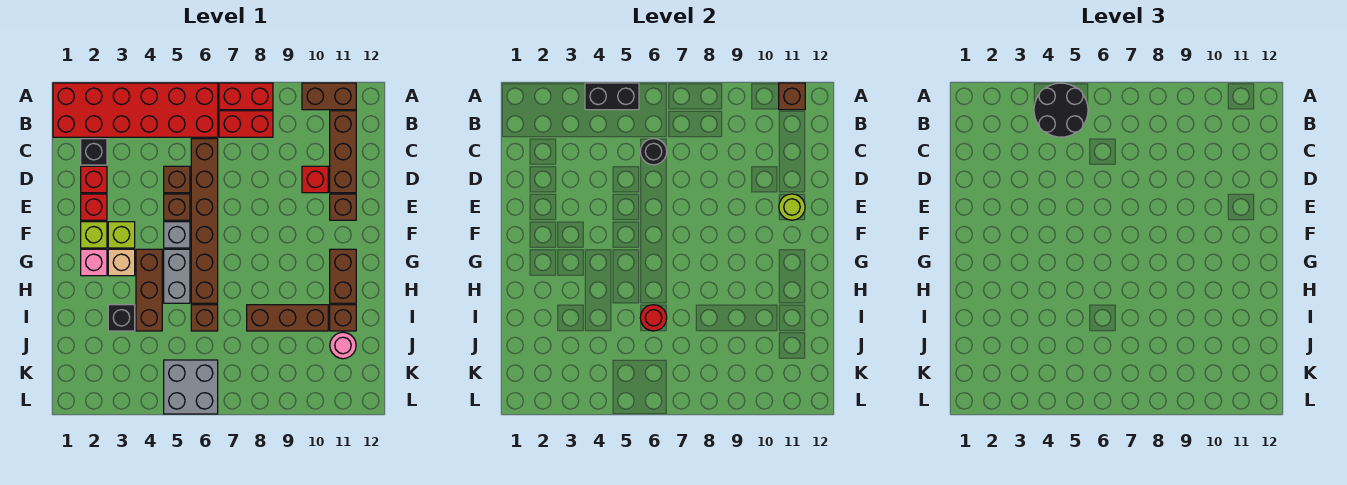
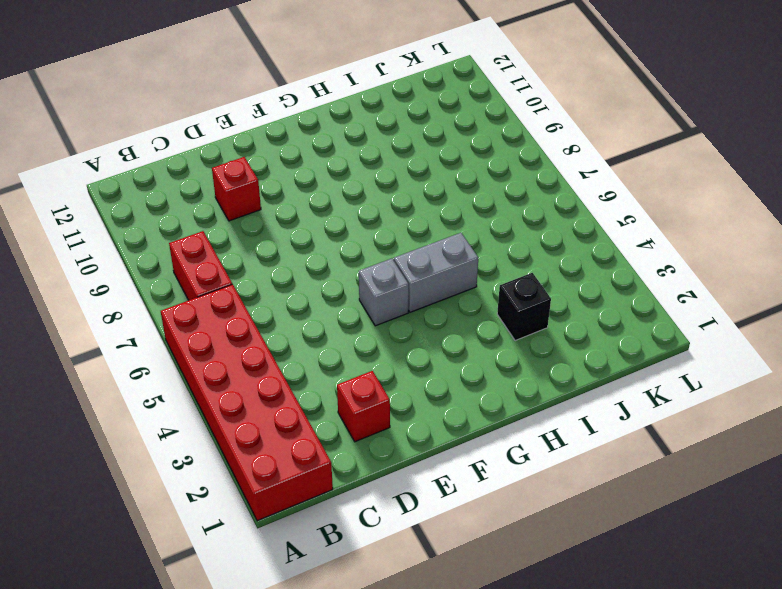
none -> red brick A7:A8 level 1
none -> brown brick A10:A11 level 1
none -> brown brick B11:D11 level 1
none -> black brick C2 level 1

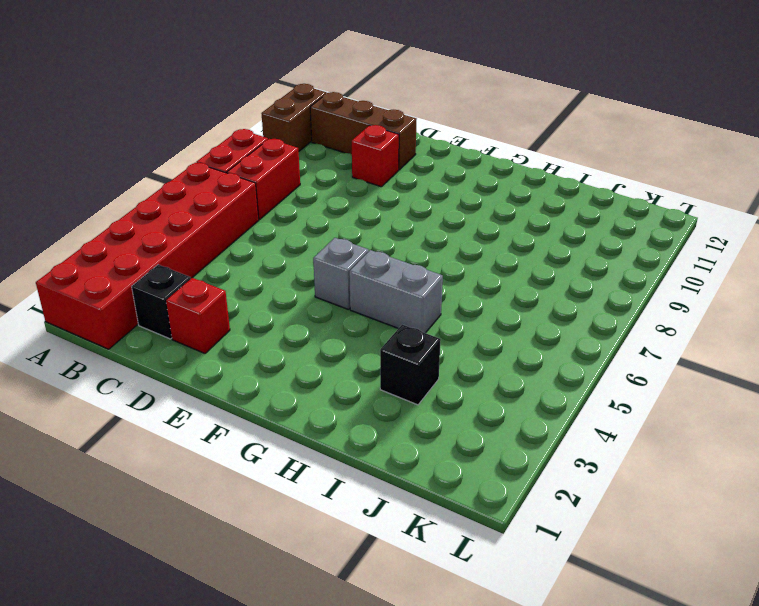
none -> brown brick C6:H6 level 1
none -> brown brick D5 level 1
none -> red brick E2 level 1
none -> brown brick E5 level 1

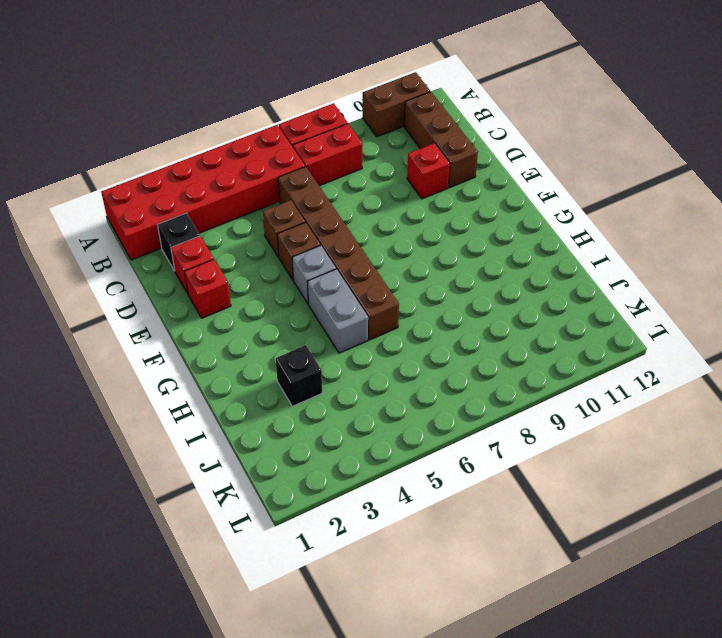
none -> brown brick E11 level 1
none -> lime brick F2 level 1
none -> lime brick F3 level 1
none -> pink brick G2 level 1

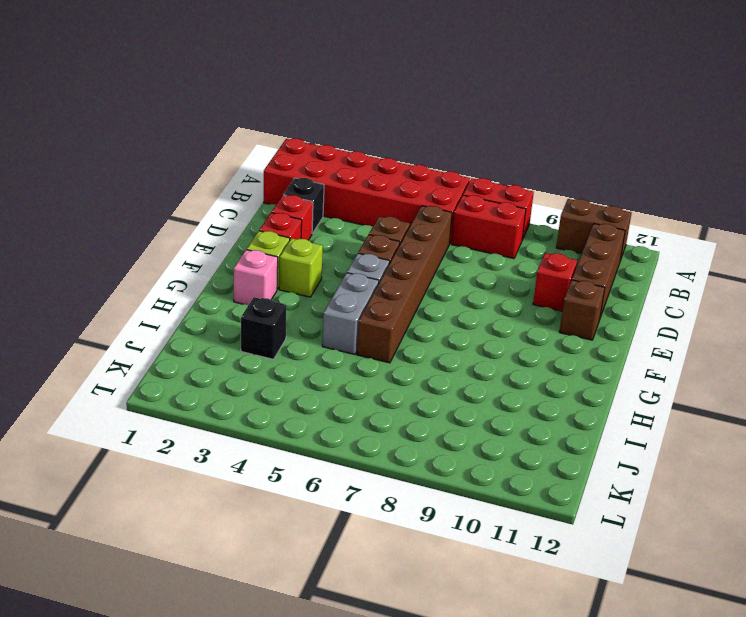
none -> tan brick G3 level 1
none -> brown brick G4:I4 level 1
none -> brown brick G11:H11 level 1
none -> brown brick I6 level 1

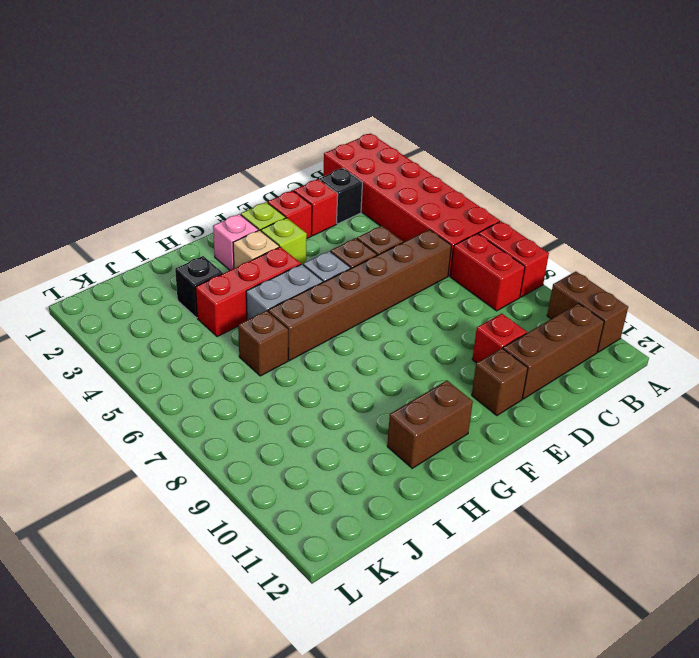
red brick G4:I4 level 1 -> brown brick G4:I4 level 1
none -> brown brick I8:I10 level 1
none -> brown brick I11 level 1
none -> pink round brick J11 level 1
none -> grey brick K5:L6 level 1

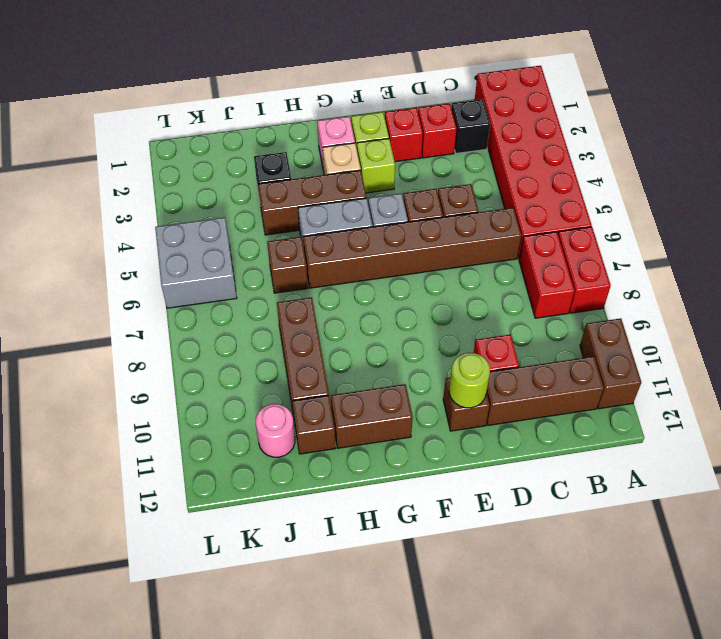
none -> black brick A4:A5 level 2
none -> brown brick A11 level 2
none -> black round brick C6 level 2
none -> red round brick I6 level 2

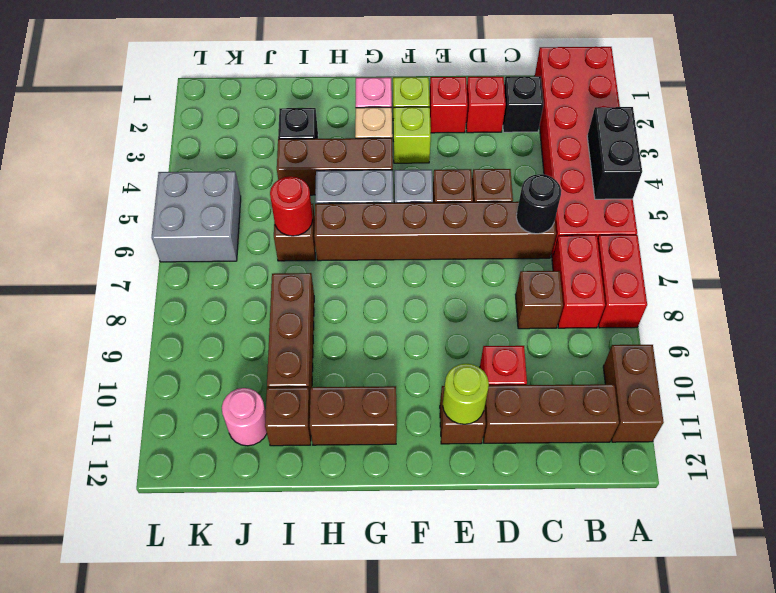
brown brick C8 level 1 -> brown brick A11 level 2
none -> black round brick A4:B5 level 3

